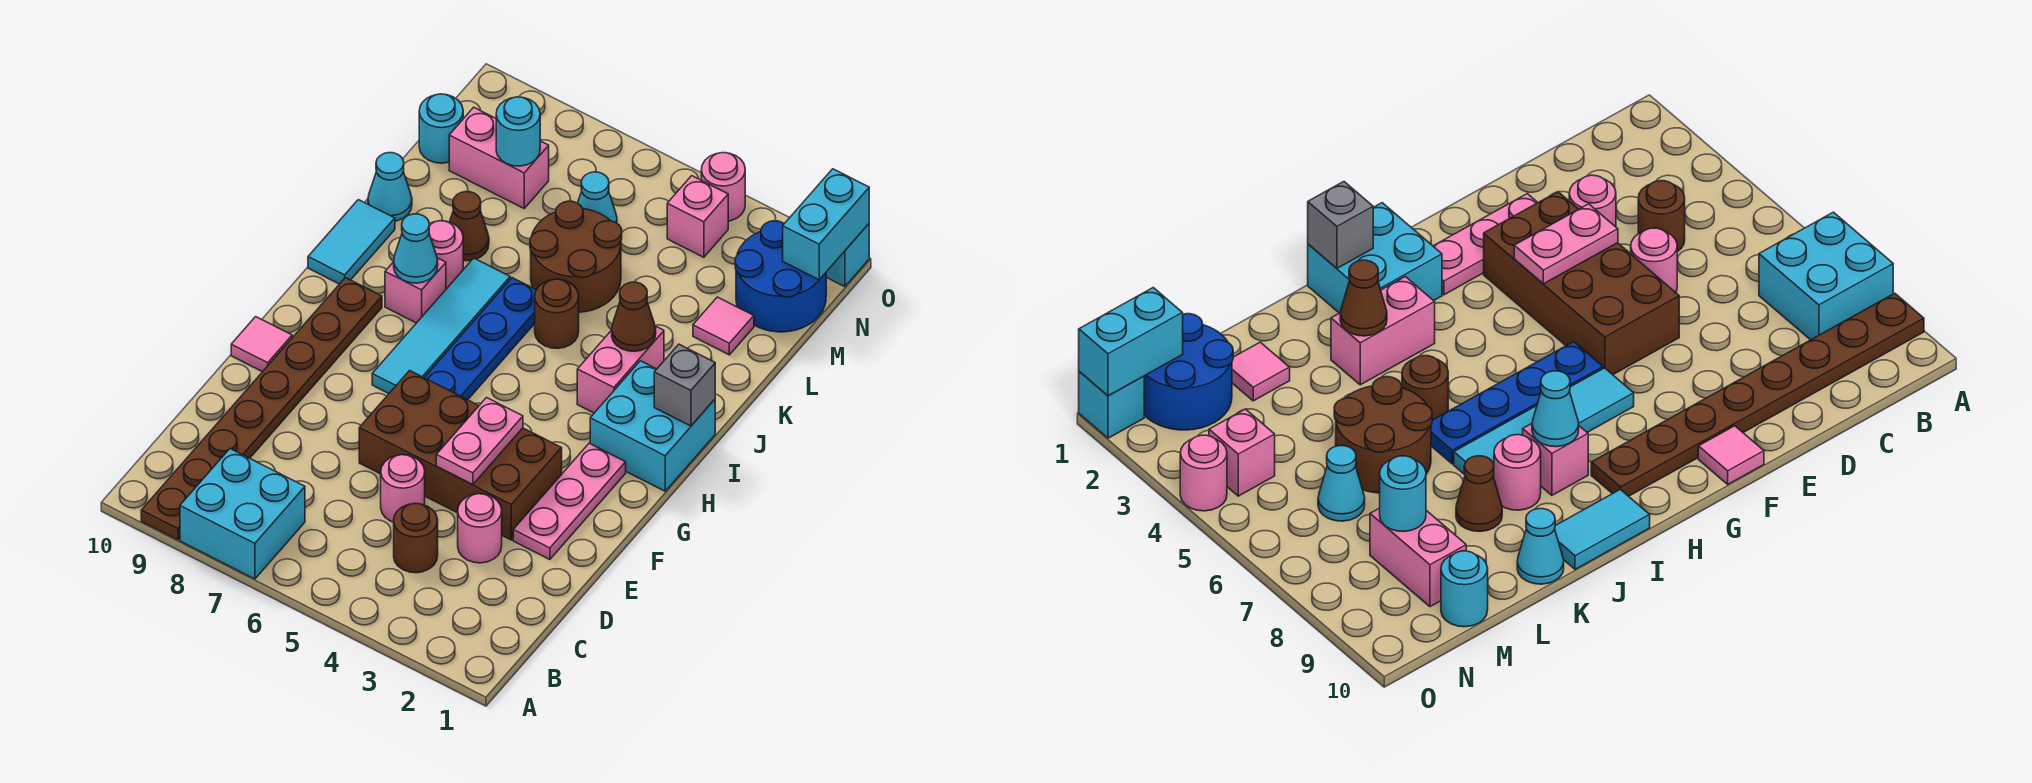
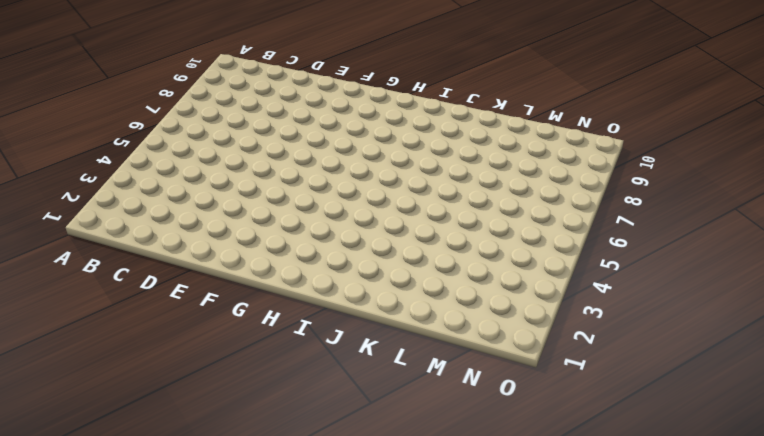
none -> cyan brick A7:B8 level 1
none -> brown plate A9:H9 level 1
none -> brown round brick C4 level 1
none -> pink round brick D3 level 1

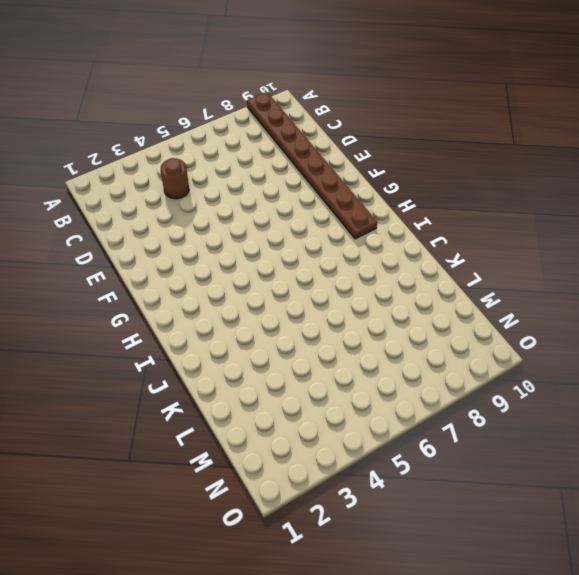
none -> cyan brick A7:B8 level 1
none -> pink round brick D3 level 1
none -> pink round brick D5 level 1
none -> pink plate E2:G2 level 1

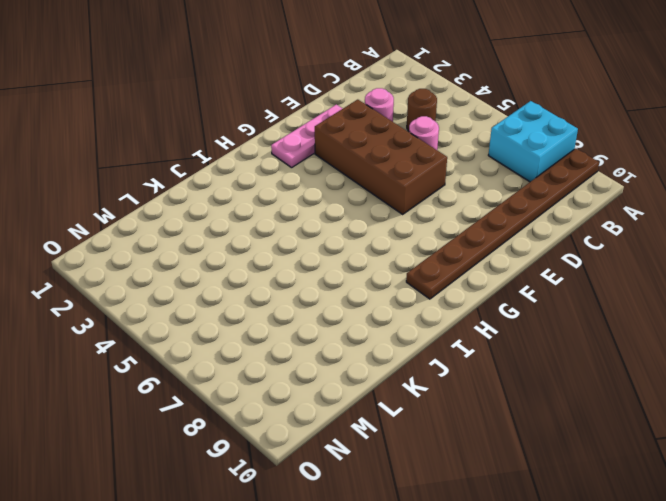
none -> pink tile F10 level 1
none -> blue plate G6:J6 level 1
none -> cyan tile G7:J7 level 1
none -> cyan brick H1:I2 level 1

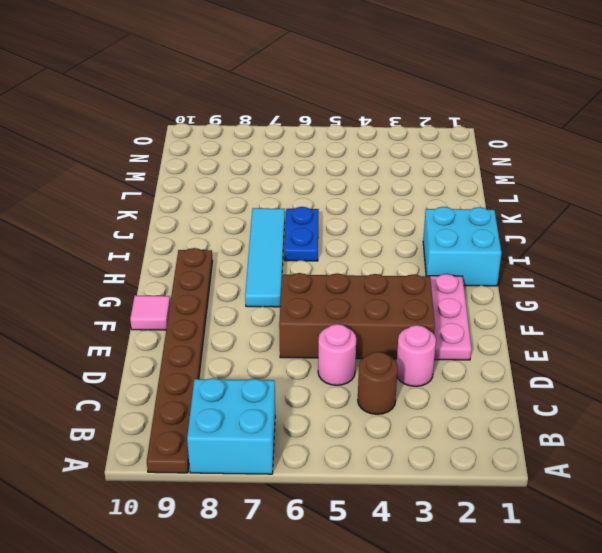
blue plate I6:J6 level 1 -> blue plate G6:J6 level 1
none -> pink brick I3:J3 level 1
none -> pink brick I8 level 1
none -> cyan tile I10:J10 level 1
none -> brown round brick J5 level 1

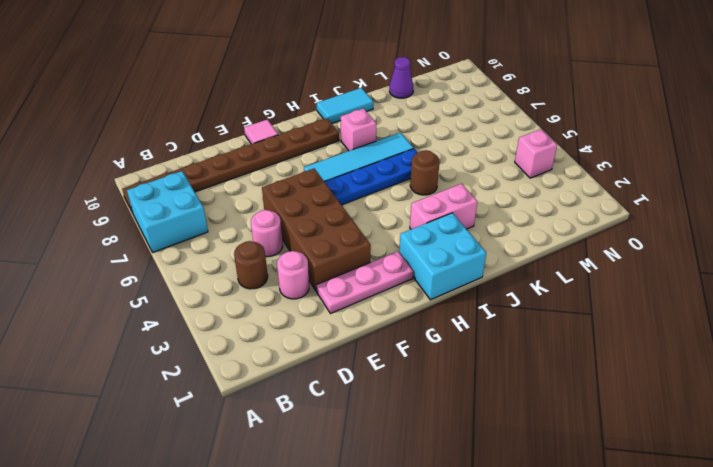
purple cone L10 level 1 -> none
none -> pink round brick J8 level 1
none -> brown round brick K5:L6 level 1
none -> brown cone K8 level 1
none -> cyan cone K10 level 1

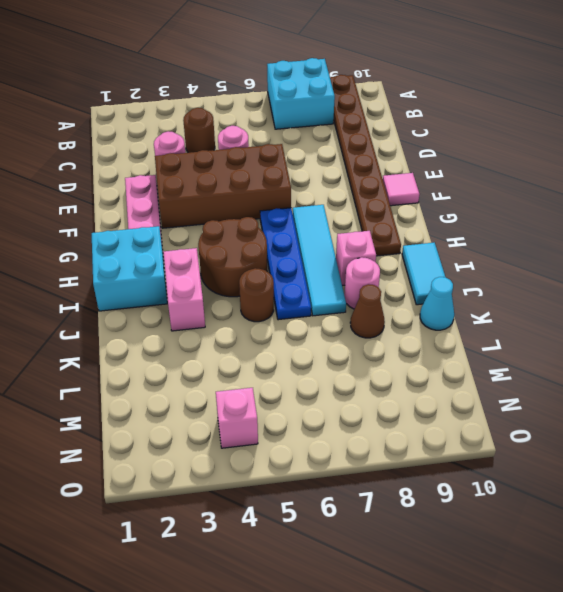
brown round brick H4:I5 level 1 -> brown round brick K5:L6 level 1
none -> pink tile L2 level 1
none -> blue round brick M1:N2 level 1
none -> cyan cone M6 level 1
none -> pink brick M8:M9 level 1

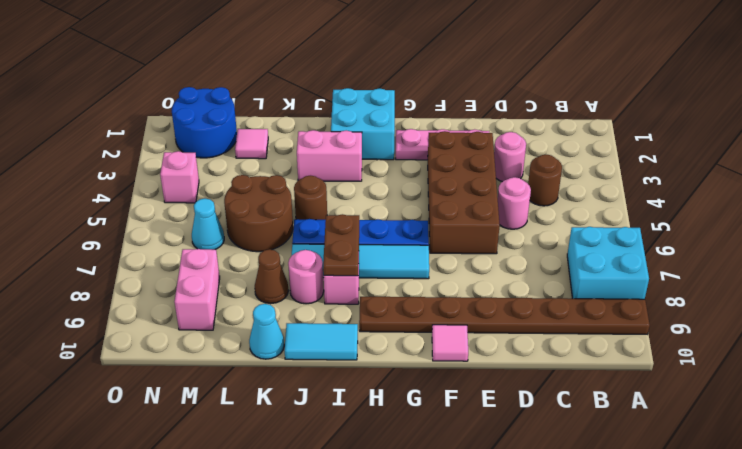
brown plate I7:I8 level 2 -> cyan cone I8 level 2
none -> cyan round brick M10 level 1
none -> cyan brick O1 level 1
none -> pink round brick O4 level 1
none -> pink plate E4:F4 level 2

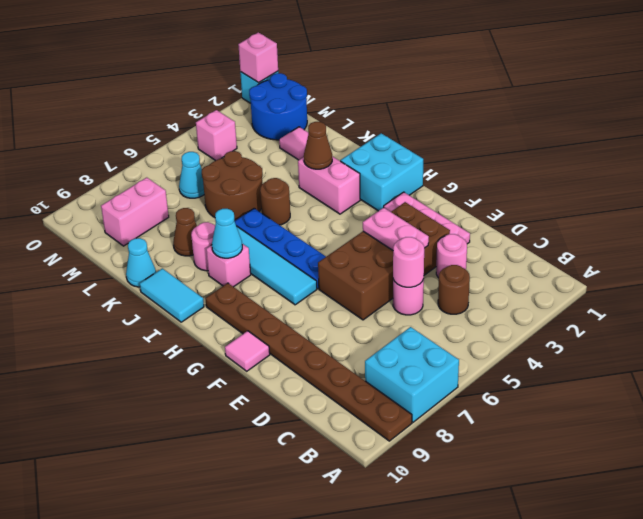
pink round brick D5 level 2 -> pink round brick O4 level 1
pink brick O1 level 2 -> cyan brick N1:O1 level 2
none -> cyan round brick M10 level 1
none -> grey brick I1 level 2
none -> cyan round brick M8 level 2

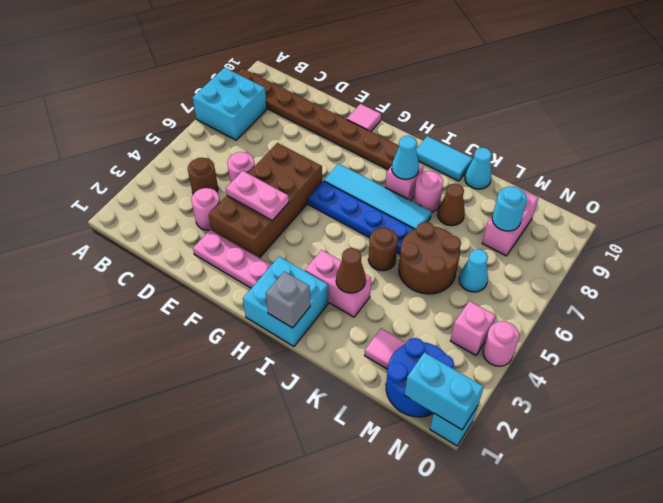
none -> cyan round brick M10 level 1

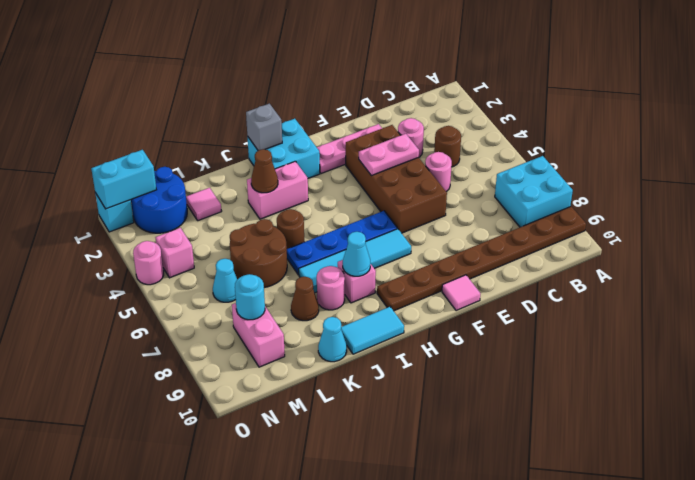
none -> cyan round brick M10 level 1

